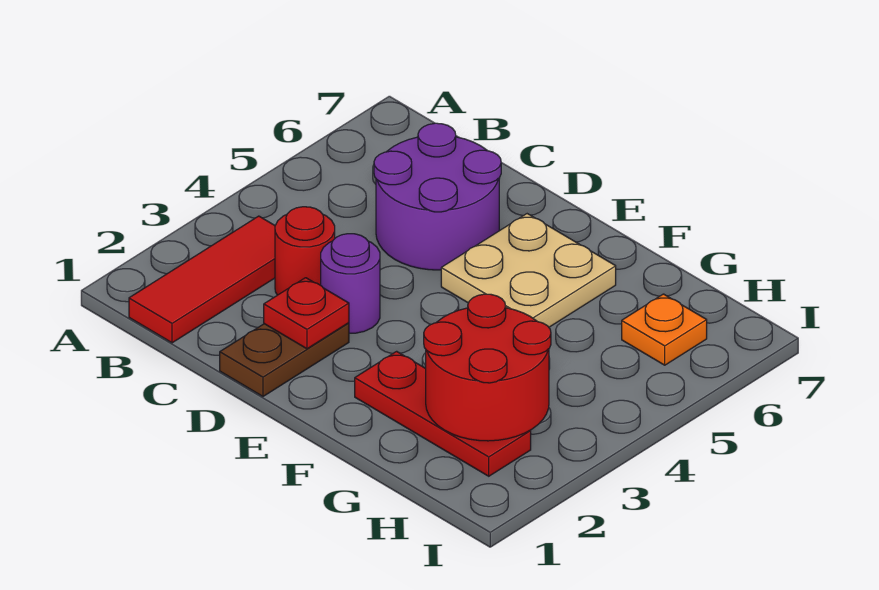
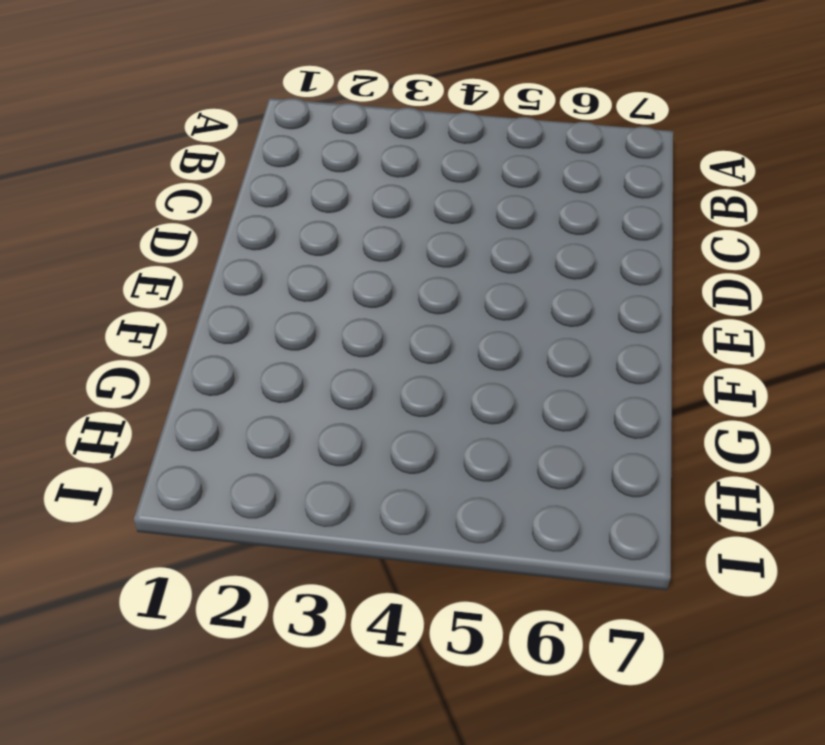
none -> red tile B1:B3 level 1
none -> red round brick C3 level 1

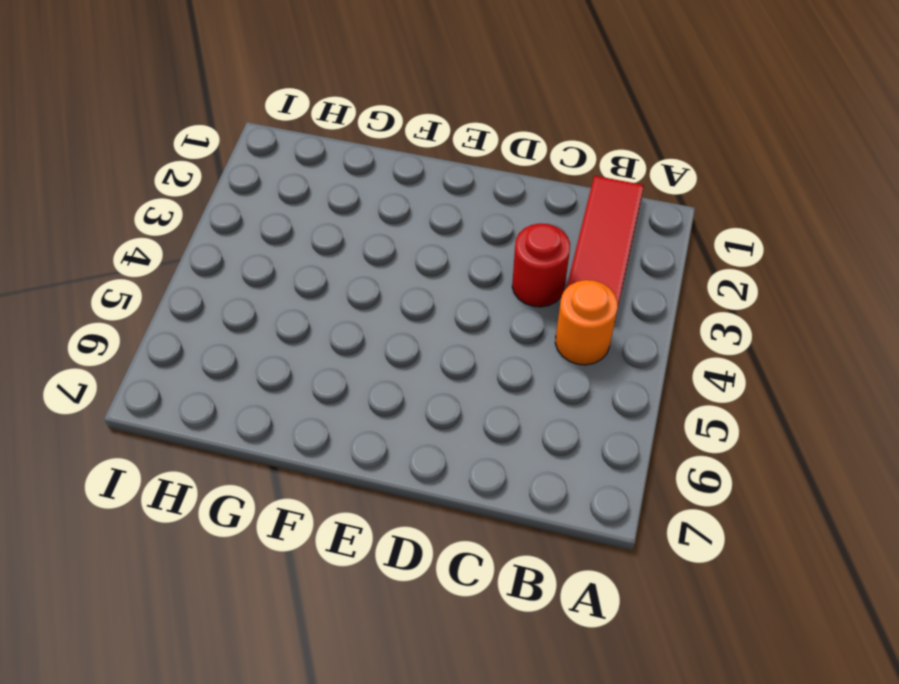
orange round brick B4 level 1 -> none
none -> purple round brick C5:D6 level 1
none -> brown plate D1:D2 level 1

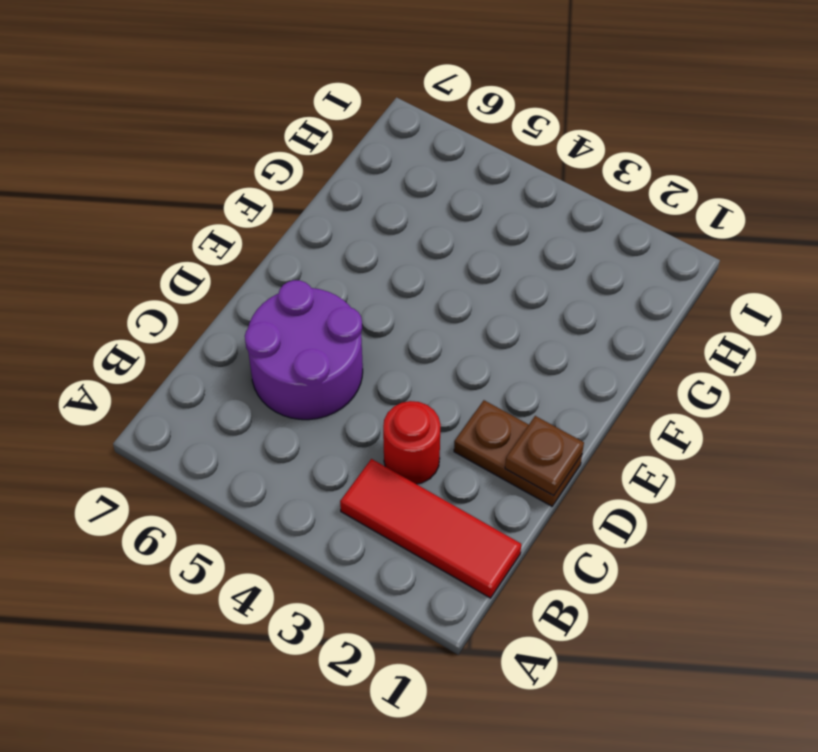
brown plate D1 level 2 -> none
none -> purple round brick D3 level 1
none -> tan plate E5:F6 level 1

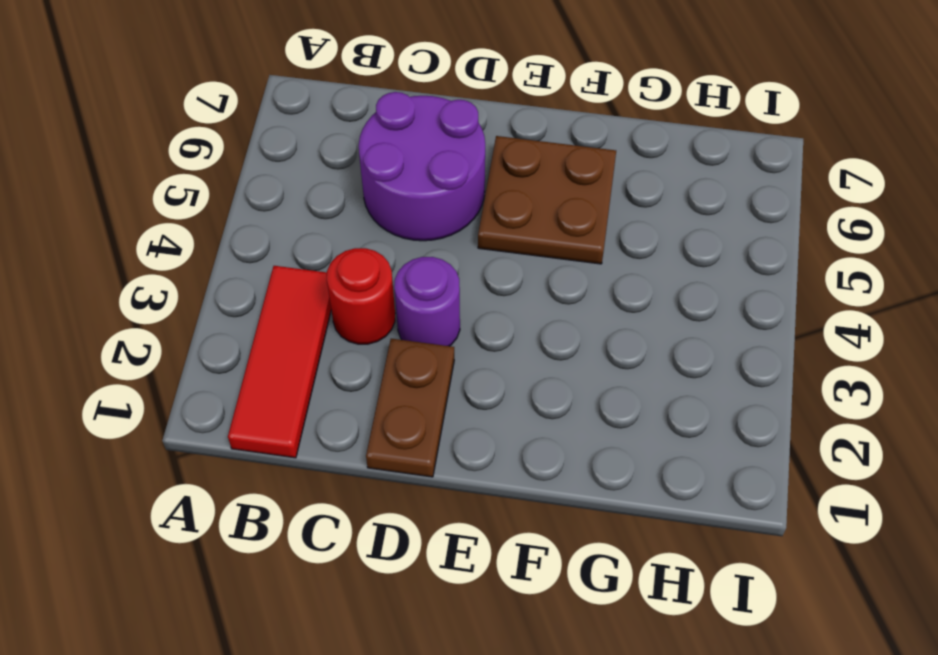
brown plate E5:F6 level 1 -> tan plate E5:F6 level 1
none -> red plate F2:H2 level 1
none -> orange plate H6 level 1

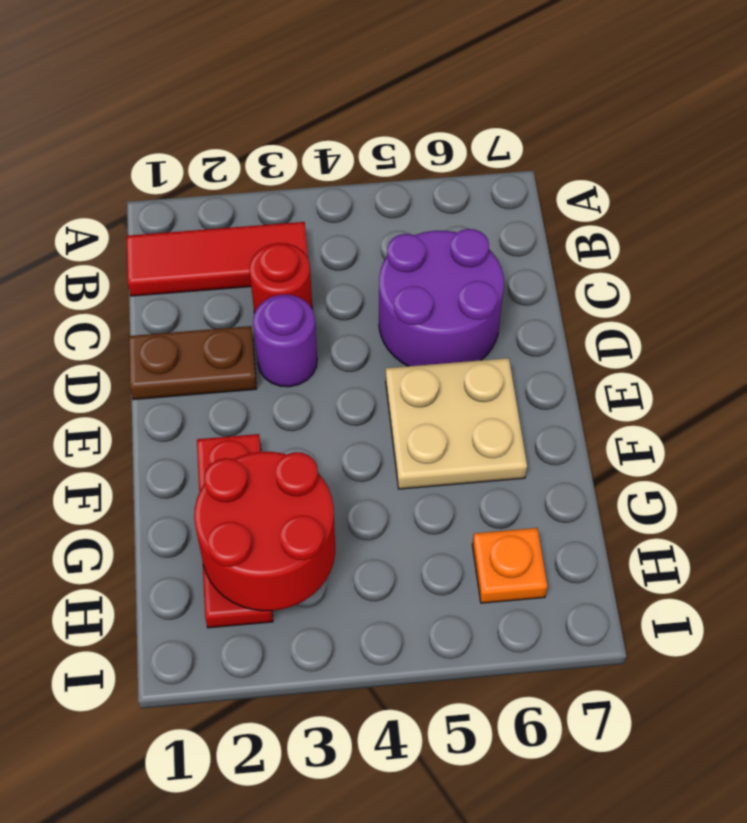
none -> red plate D2 level 2

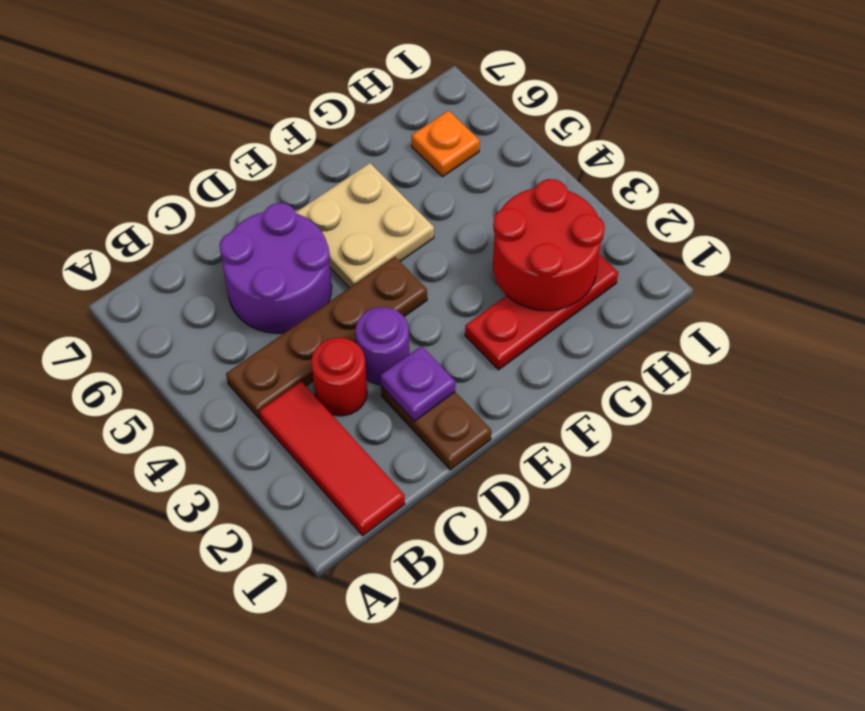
brown plate B4:E4 level 1 -> none
purple plate D2 level 2 -> red plate D2 level 2

